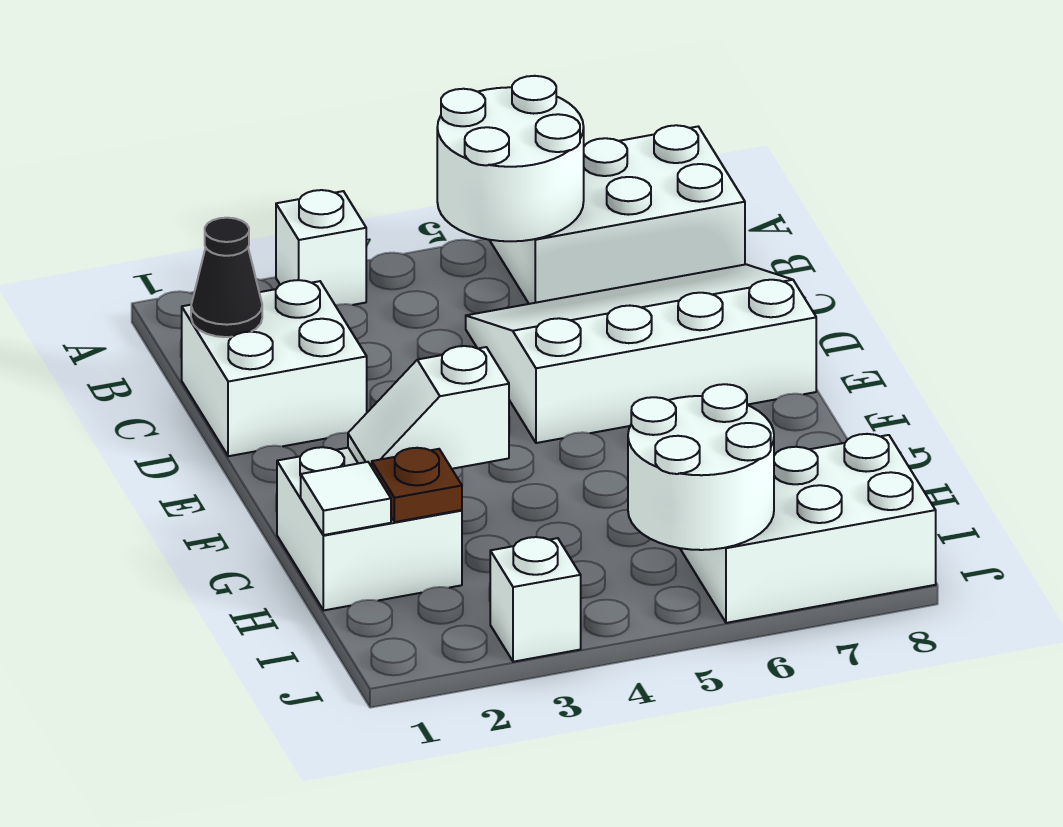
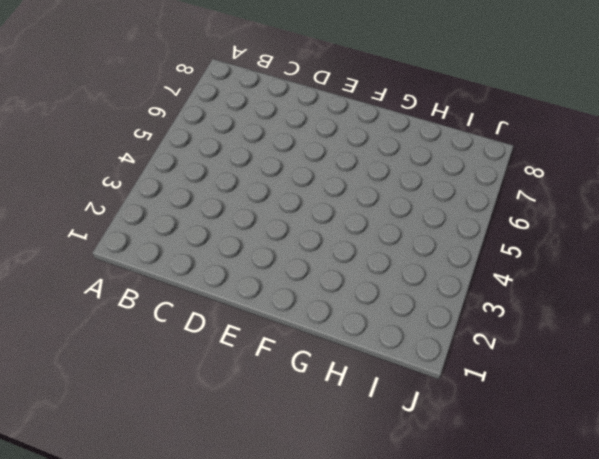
none -> white brick A3 level 1
none -> white brick A6:B8 level 1
none -> white brick C1:D2 level 1

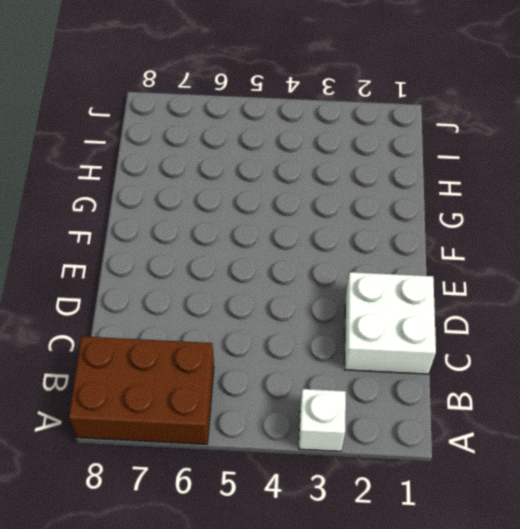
brown brick A6:B8 level 1 -> white brick A6:B8 level 1
none -> white slope C5:E8 level 1 top E
none -> white brick G1:H2 level 1
none -> white brick I6:J8 level 1

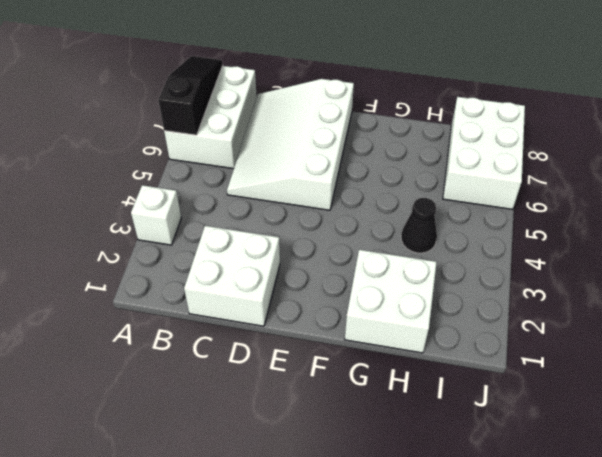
black slope A6:A8 level 2 top 6 -> white round brick A5:B6 level 2
black cone H4 level 1 -> black cone C1 level 2
none -> white brick J3 level 1
none -> white slope G2:G3 level 2 top 3
none -> white tile H1 level 2

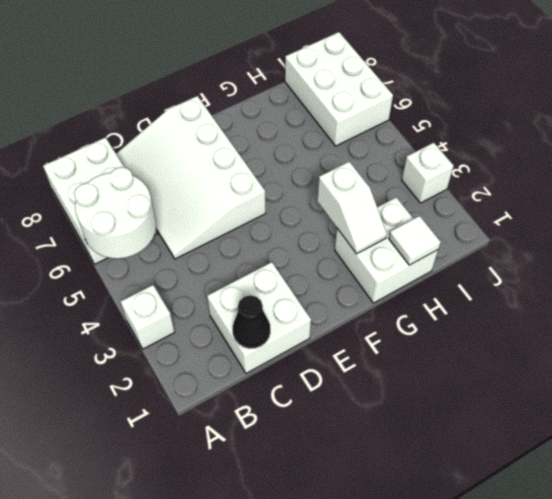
none -> brown plate H2 level 2
none -> white round brick I5:J6 level 2

